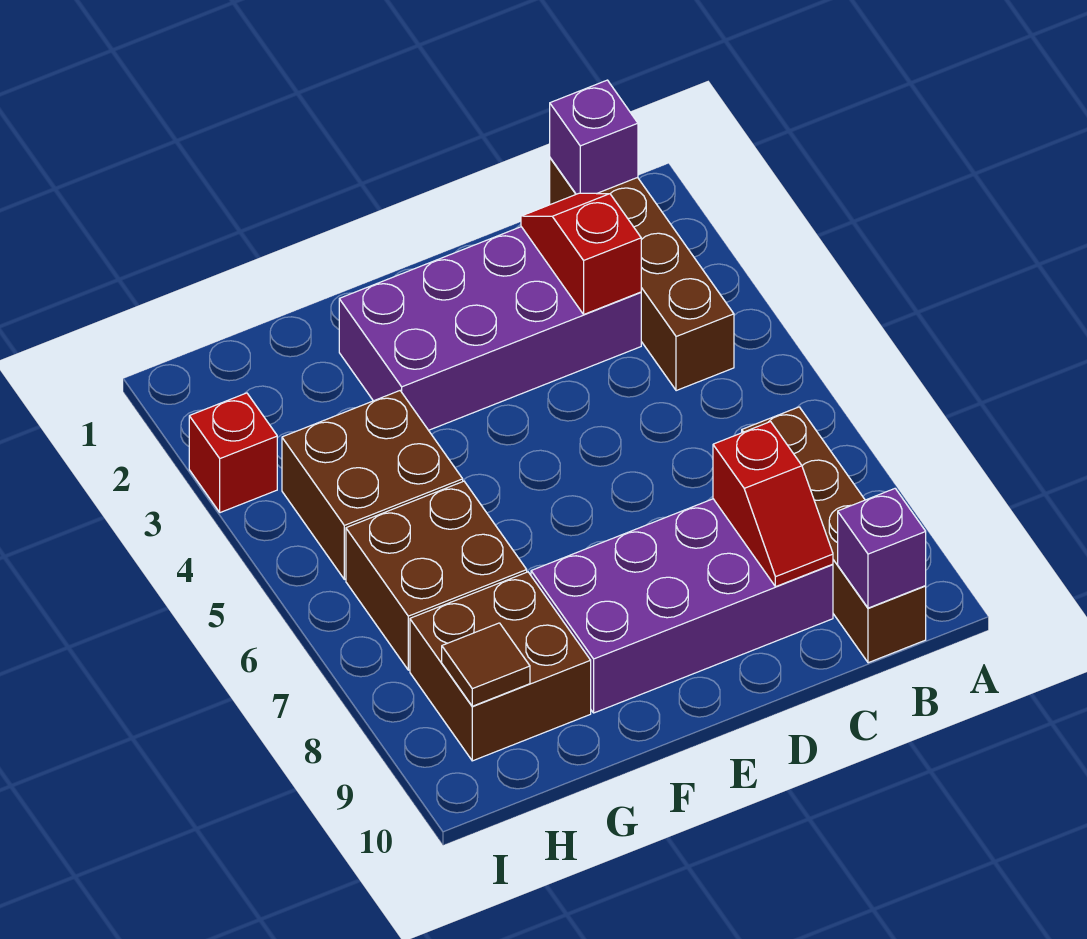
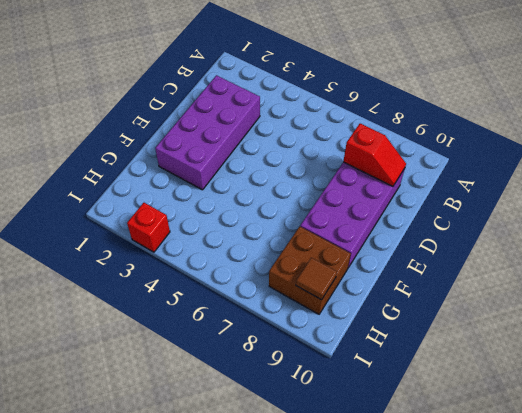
none -> brown brick B1:B4 level 1
none -> brown brick B7:B10 level 1
none -> brown brick G4:H5 level 1

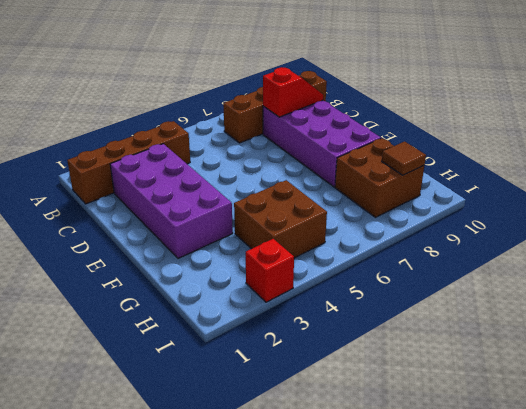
none -> brown brick G6:H7 level 1
none -> purple brick B1 level 2
none -> purple brick B10 level 2

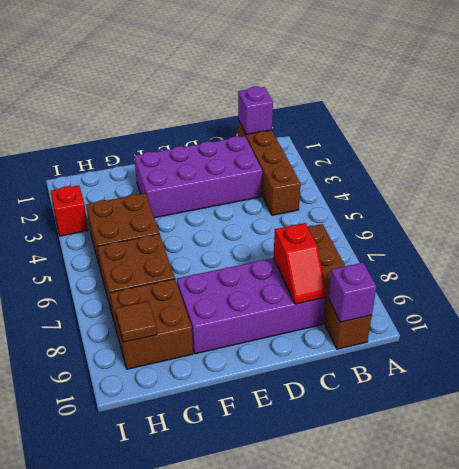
none -> red slope C2:C3 level 2 top 3

